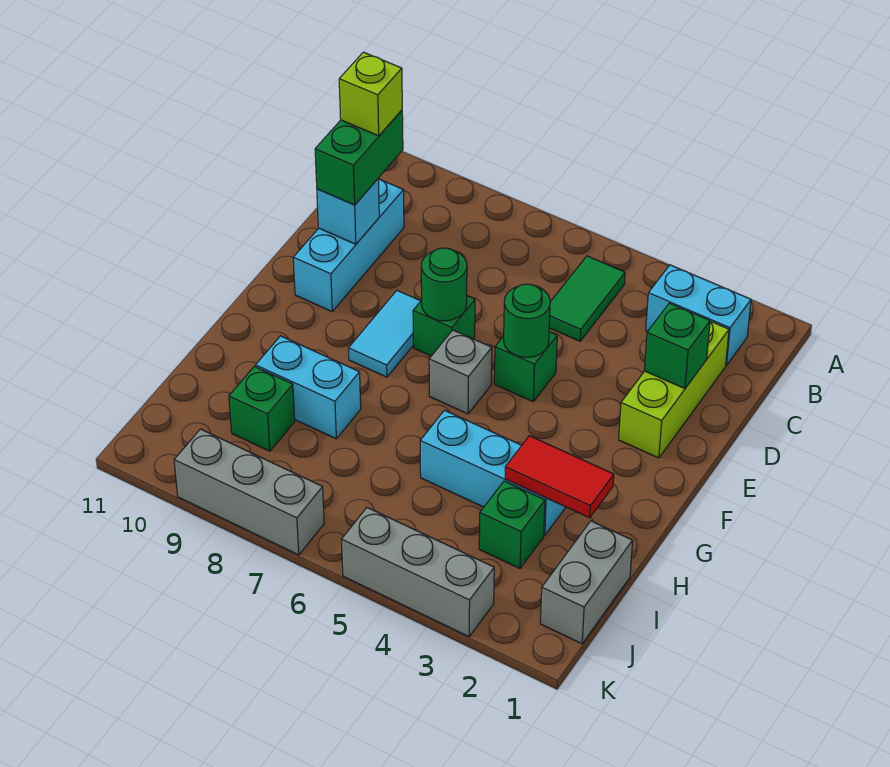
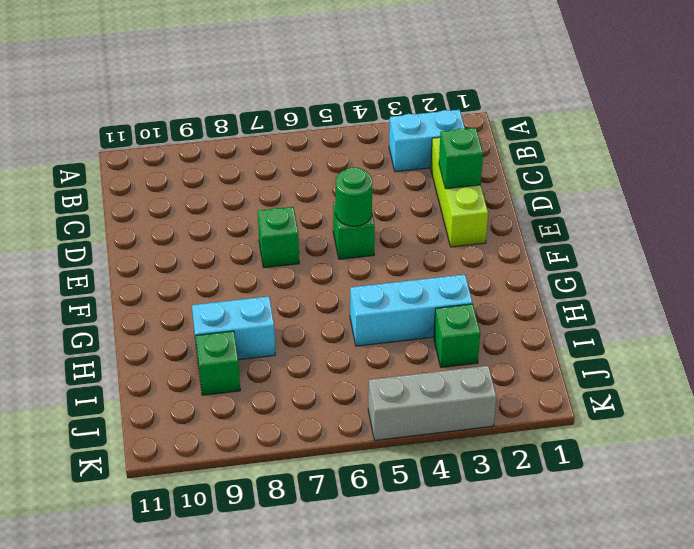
none -> green tile B5:C5 level 1
none -> cyan brick C10:E10 level 1
none -> cyan tile E8:F8 level 1

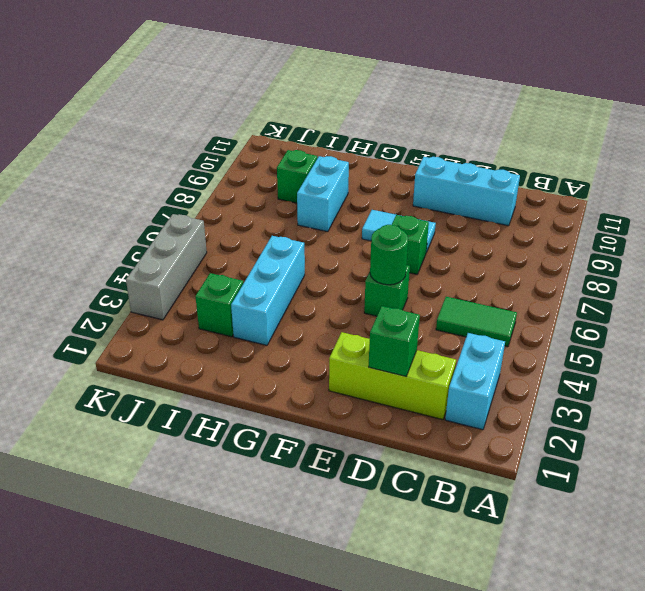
none -> grey brick F6 level 1
none -> grey brick I1:J1 level 1
none -> grey brick K7:K9 level 1

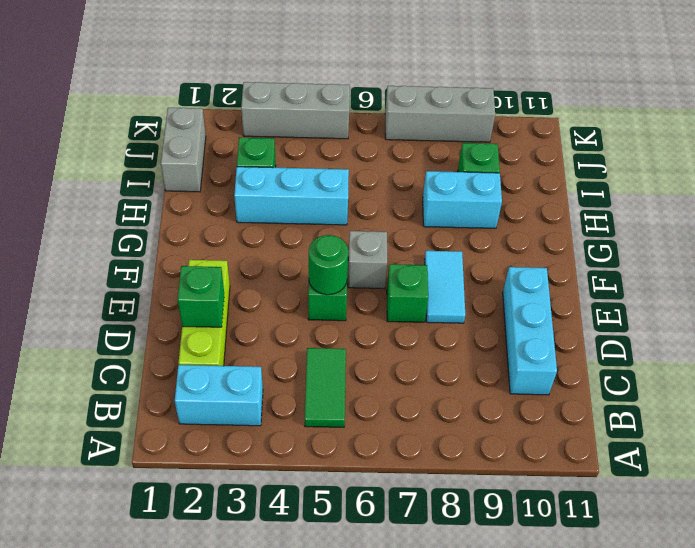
none -> cyan brick D10 level 2
none -> green round brick E7 level 2
none -> red tile H2:H3 level 2

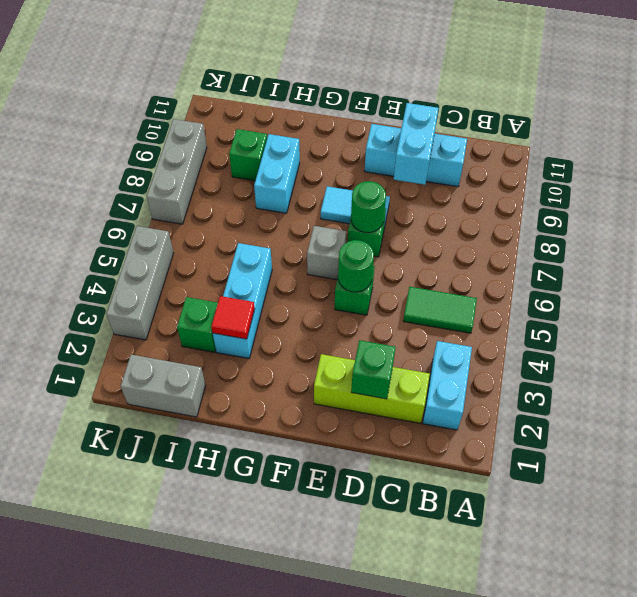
cyan brick D9:D10 level 2 -> cyan brick D10 level 2
red tile H3 level 2 -> red tile H2:H3 level 2
none -> green brick C10:D10 level 3
none -> lime brick C10 level 4

